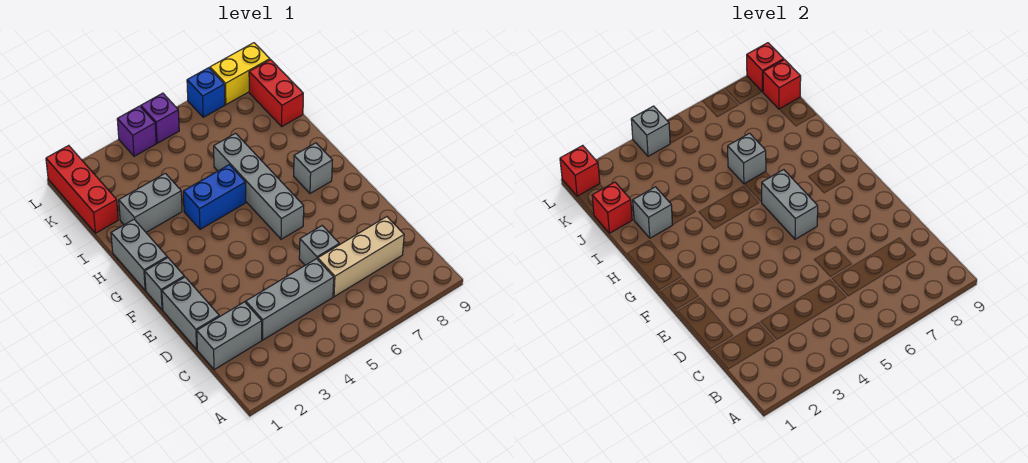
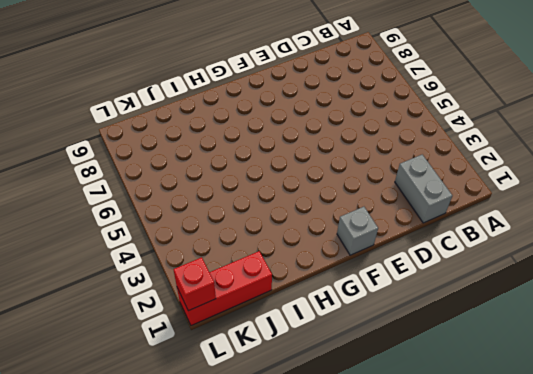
none -> grey brick C3:C5 level 1
none -> tan brick C6:C8 level 1
none -> grey brick D1:E1 level 1

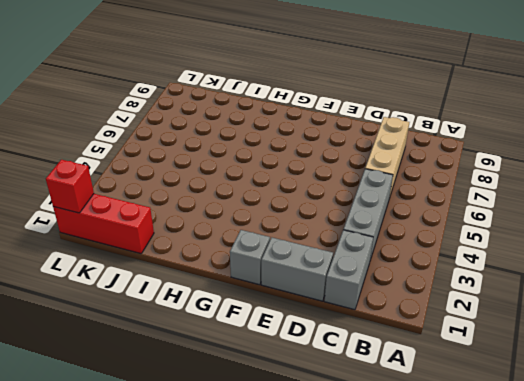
none -> grey brick D6 level 1
none -> grey brick F6:I6 level 1
none -> grey brick G1:H1 level 1

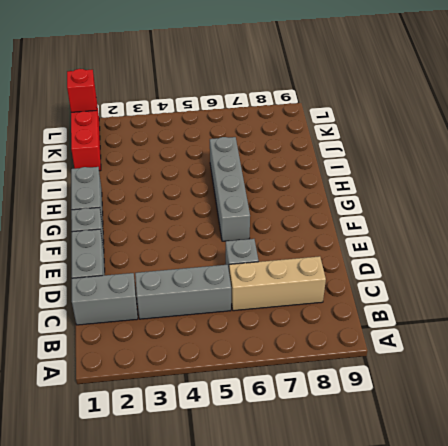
none -> grey brick G8 level 1
none -> blue brick H4:H5 level 1
none -> grey brick I2:I3 level 1

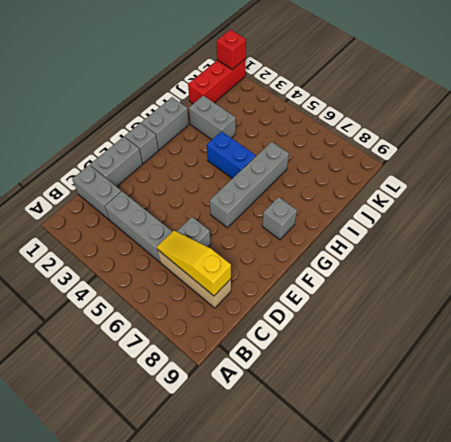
yellow slope C6:C8 level 2 top 8 -> none
none -> red brick J9:K9 level 1
none -> purple brick L4 level 1
none -> purple brick L5 level 1

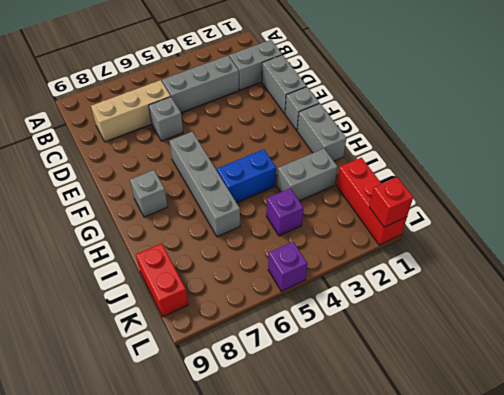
purple brick J4 level 1 -> purple brick L4 level 1
none -> blue brick L7 level 1
none -> yellow brick L8:L9 level 1
none -> grey brick F6:G6 level 2

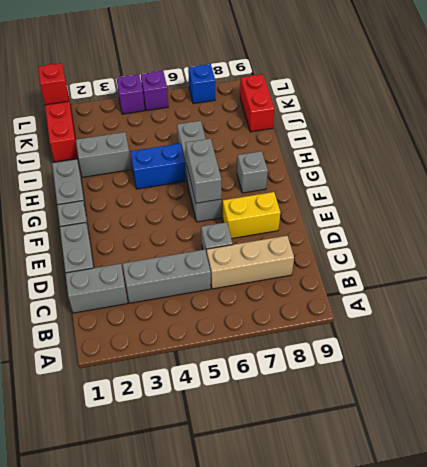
yellow brick E7:E8 level 1 -> yellow brick L8:L9 level 1
none -> grey brick I2 level 2
none -> grey brick I6 level 2
none -> red brick J1 level 2

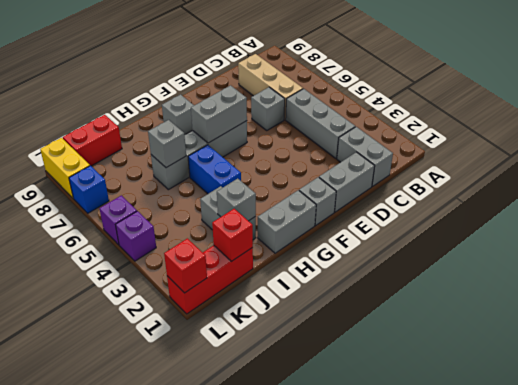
none -> red brick K9 level 2
none -> grey brick L4 level 2
none -> red brick L9 level 2

